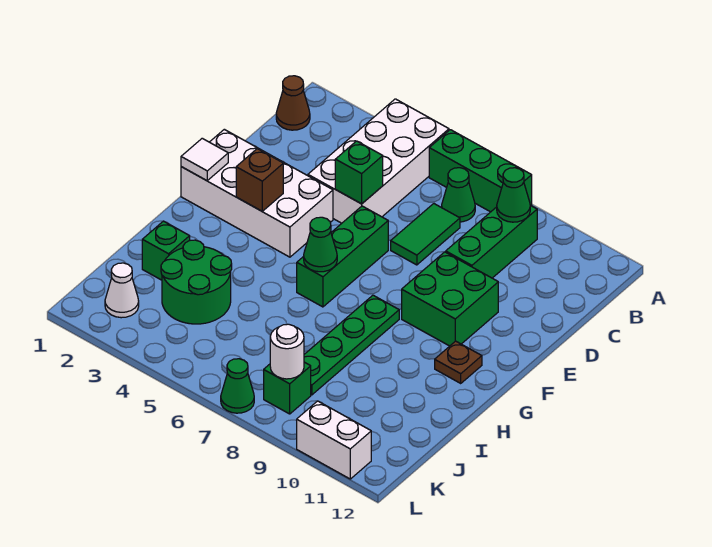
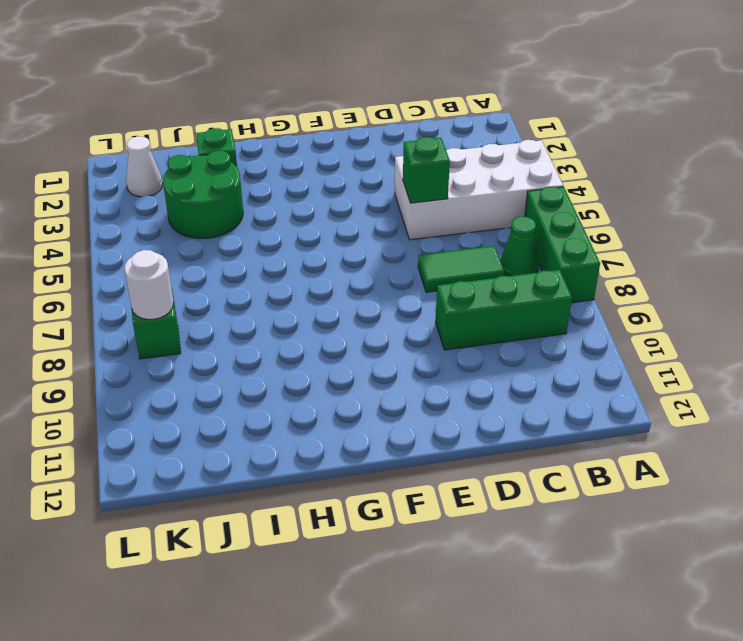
none -> brown cone B1 level 1
none -> white brick E1:F4 level 1
none -> green brick E6:G6 level 1

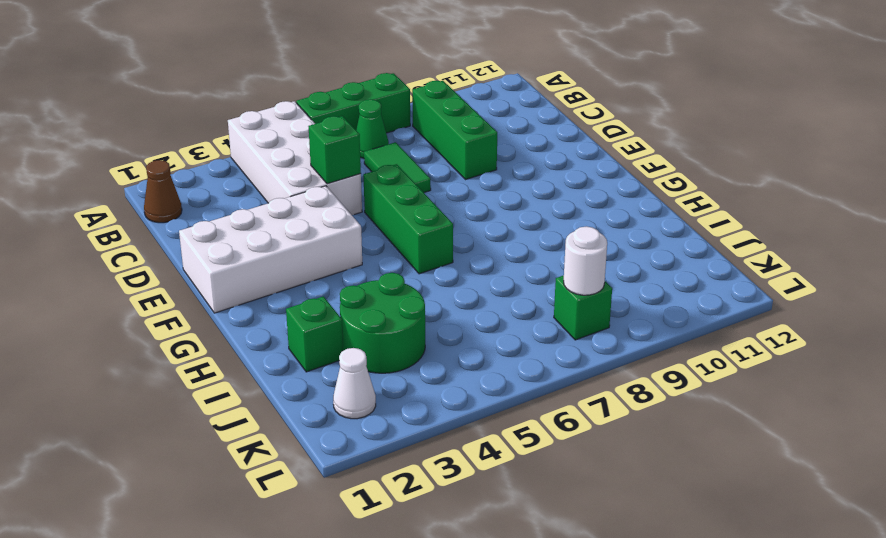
none -> green brick E9:F10 level 1
none -> green plate G8:J8 level 1
none -> brown plate G11 level 1

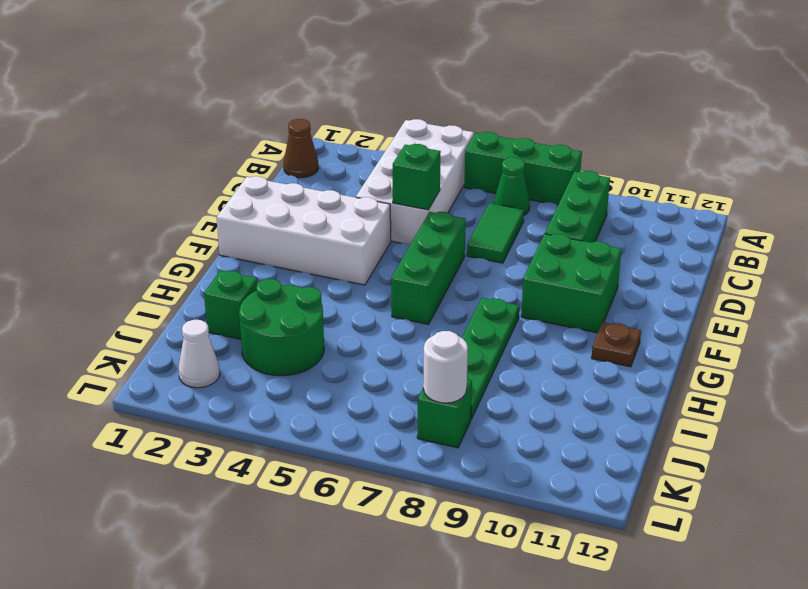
none -> green cone L7 level 1
none -> white brick L10:L11 level 1
none -> green cone B9 level 2

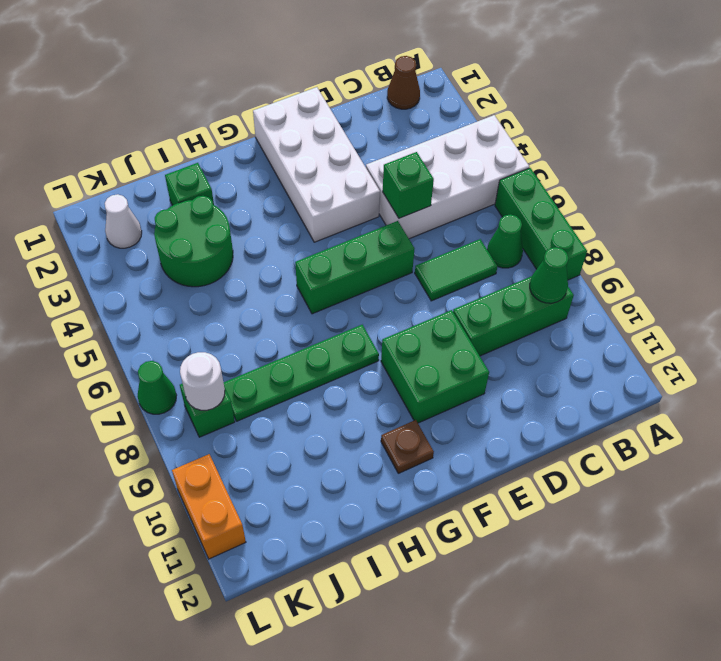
orange brick L10:L11 level 1 -> white brick L10:L11 level 1
none -> white tile F1 level 2
none -> brown brick F3 level 2
none -> green cone G6 level 2

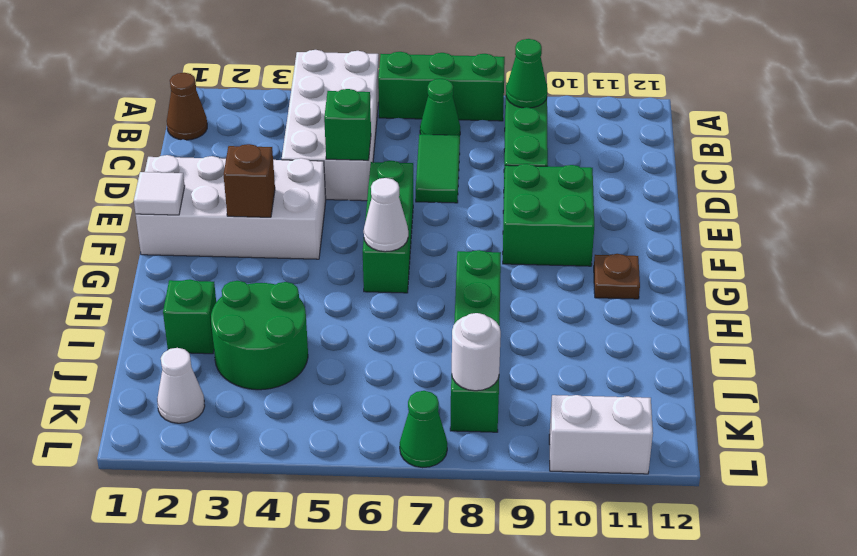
white cone G6 level 2 -> green cone G6 level 2

